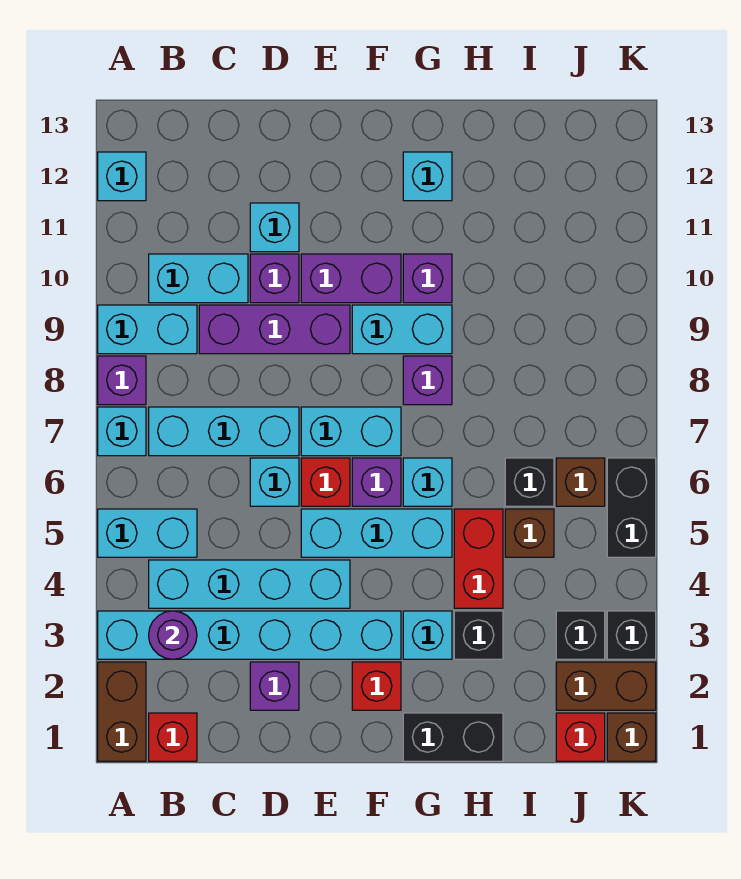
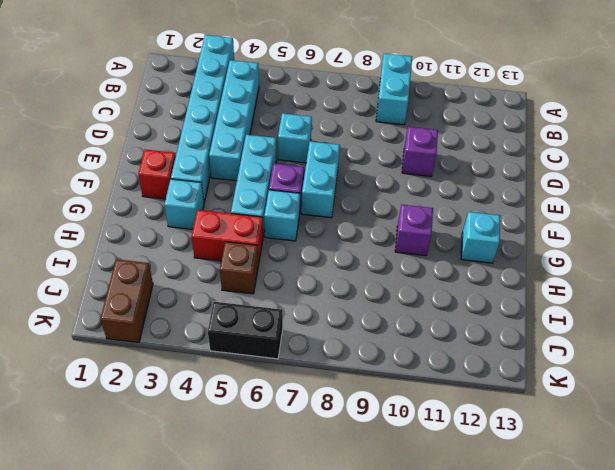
none -> brown brick A1:A2 level 1
none -> cyan brick A5:B5 level 1
none -> cyan brick A7 level 1
none -> purple brick A8 level 1

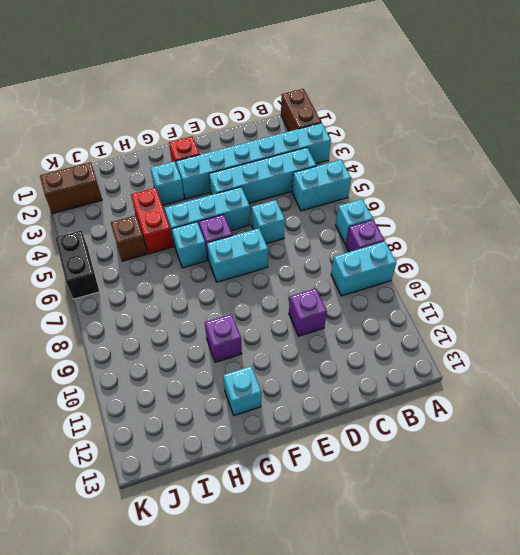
none -> cyan brick A12 level 1
none -> red brick B1 level 1
none -> cyan brick B7:D7 level 1
none -> cyan brick B10:C10 level 1

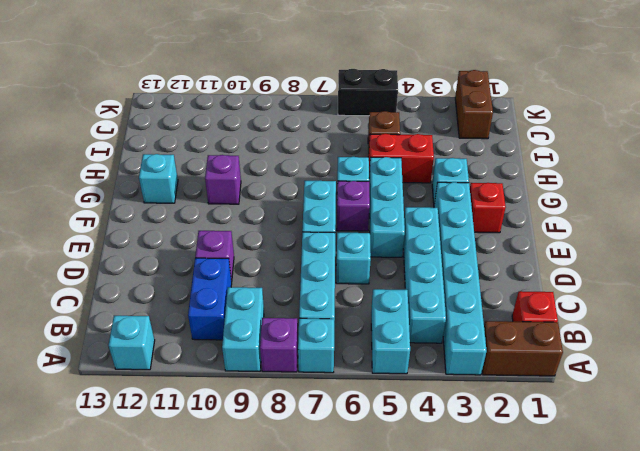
blue brick B10:C10 level 1 -> cyan brick B10:C10 level 1
none -> purple brick C9:E9 level 1
none -> purple brick D2 level 1
none -> cyan brick D11 level 1
none -> red brick E6 level 1

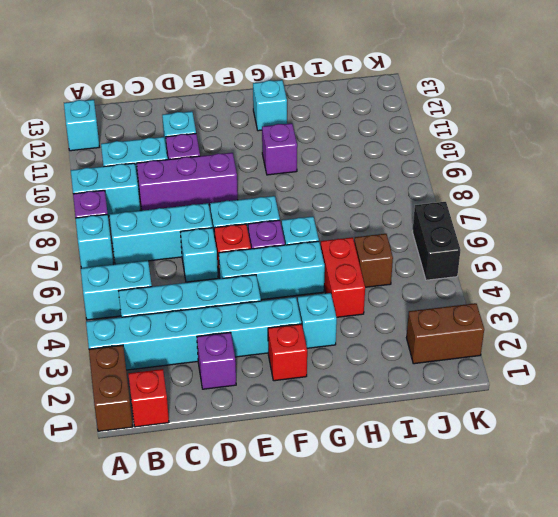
none -> purple brick E10:F10 level 1
none -> cyan brick F9:G9 level 1
none -> black brick G1:H1 level 1
none -> purple brick G8 level 1

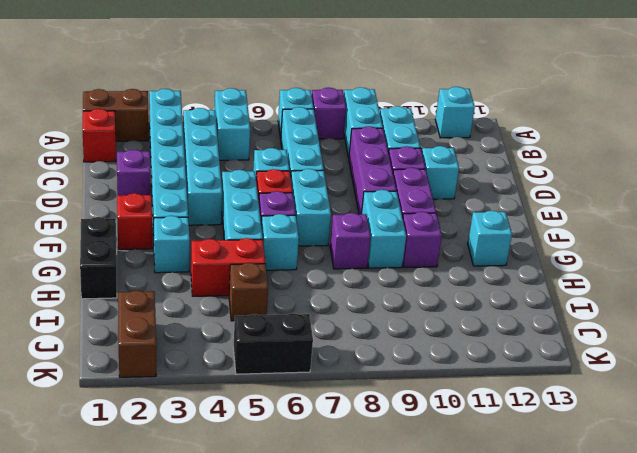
none -> black brick H3 level 1
none -> black brick I6 level 1
none -> red brick J1 level 1
none -> black brick J3 level 1

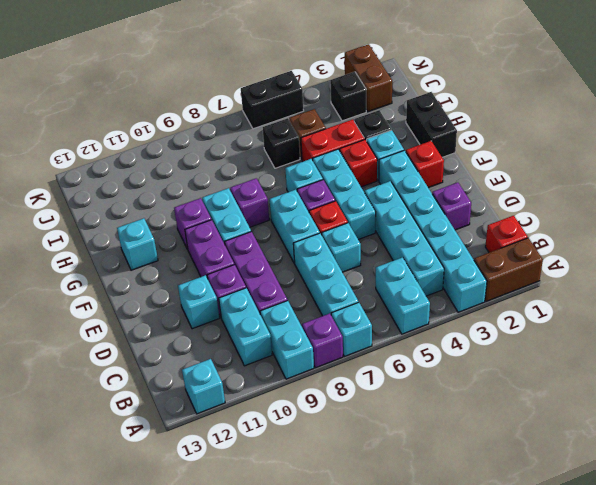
red brick G4 level 1 -> red brick J1 level 1
none -> brown brick J6 level 1
none -> brown brick K1 level 1
none -> black brick K3 level 1
none -> purple round brick B3 level 2

